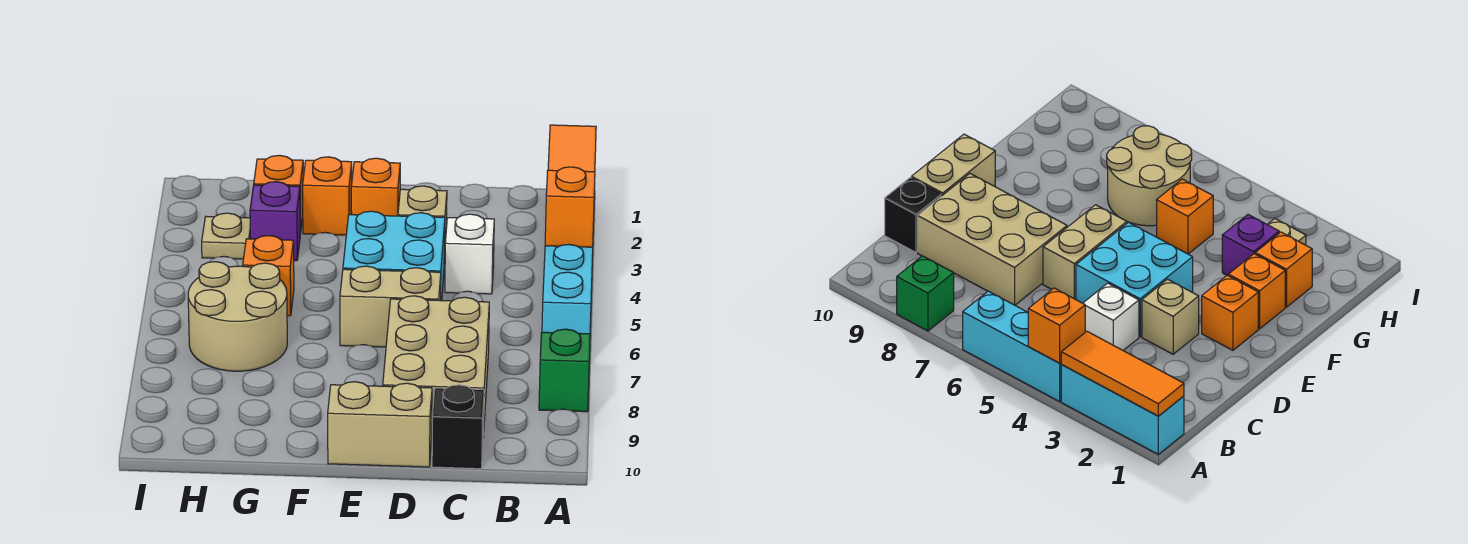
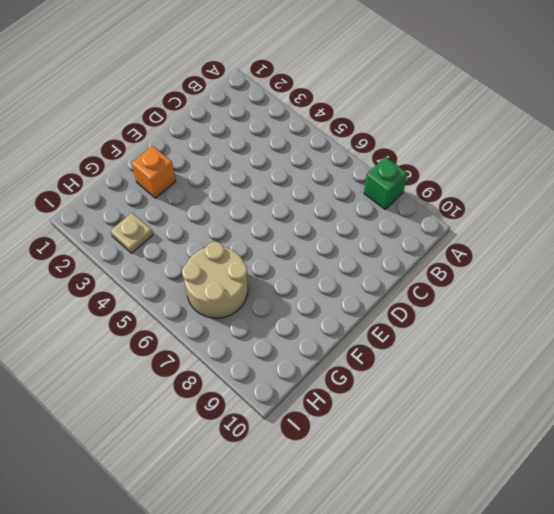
none -> cyan brick A1:A3 level 1
none -> cyan brick A4:A6 level 1
none -> white brick C4 level 1

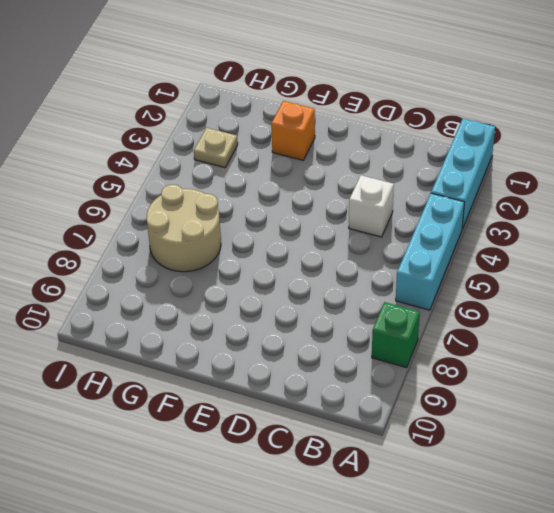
none -> tan brick C7:D9 level 1
none -> black brick C10 level 1
none -> tan brick D3 level 1

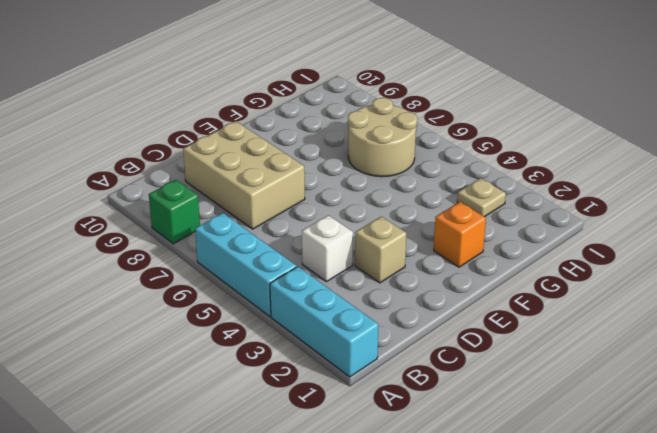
none -> black brick C10 level 1
none -> cyan brick D4:E5 level 1
none -> tan brick D6:E6 level 1

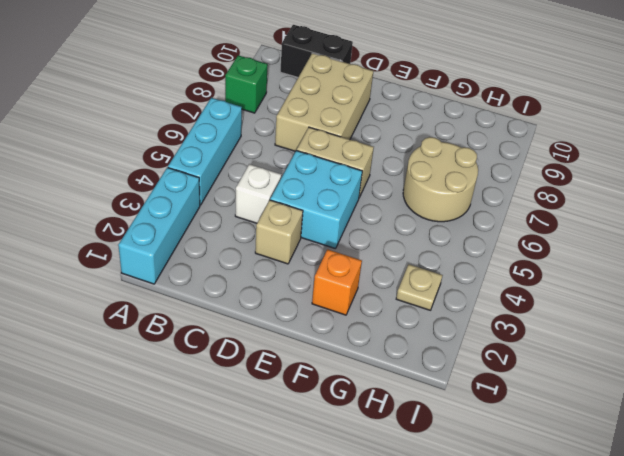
black brick B10:C10 level 1 -> black brick C10 level 1
none -> tan brick D10:E10 level 1
none -> orange brick E2 level 1
none -> orange brick G2 level 1

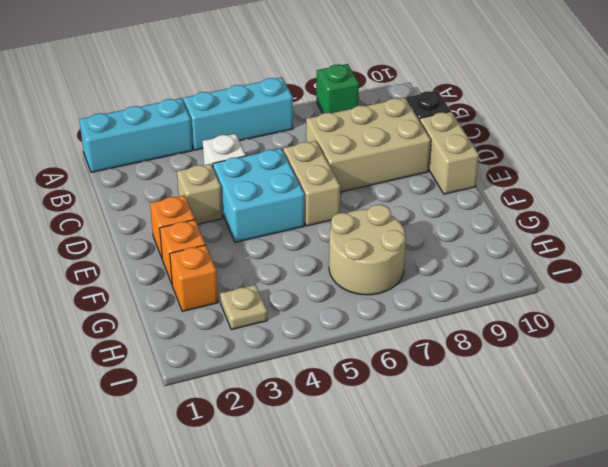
none -> purple brick G3 level 1
none -> orange brick G5 level 1
none -> orange tile A1:A3 level 2

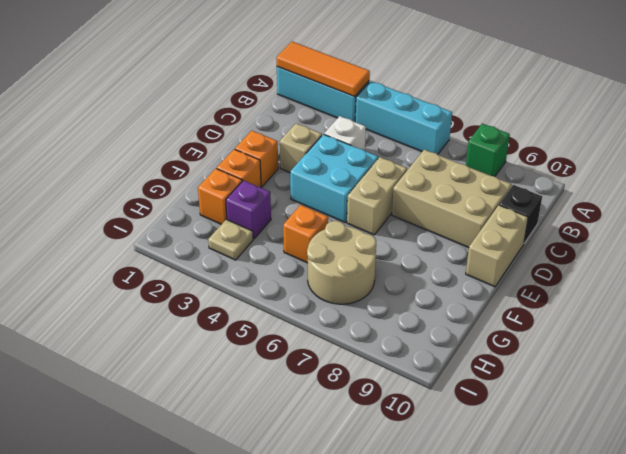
none -> orange brick A4 level 2

